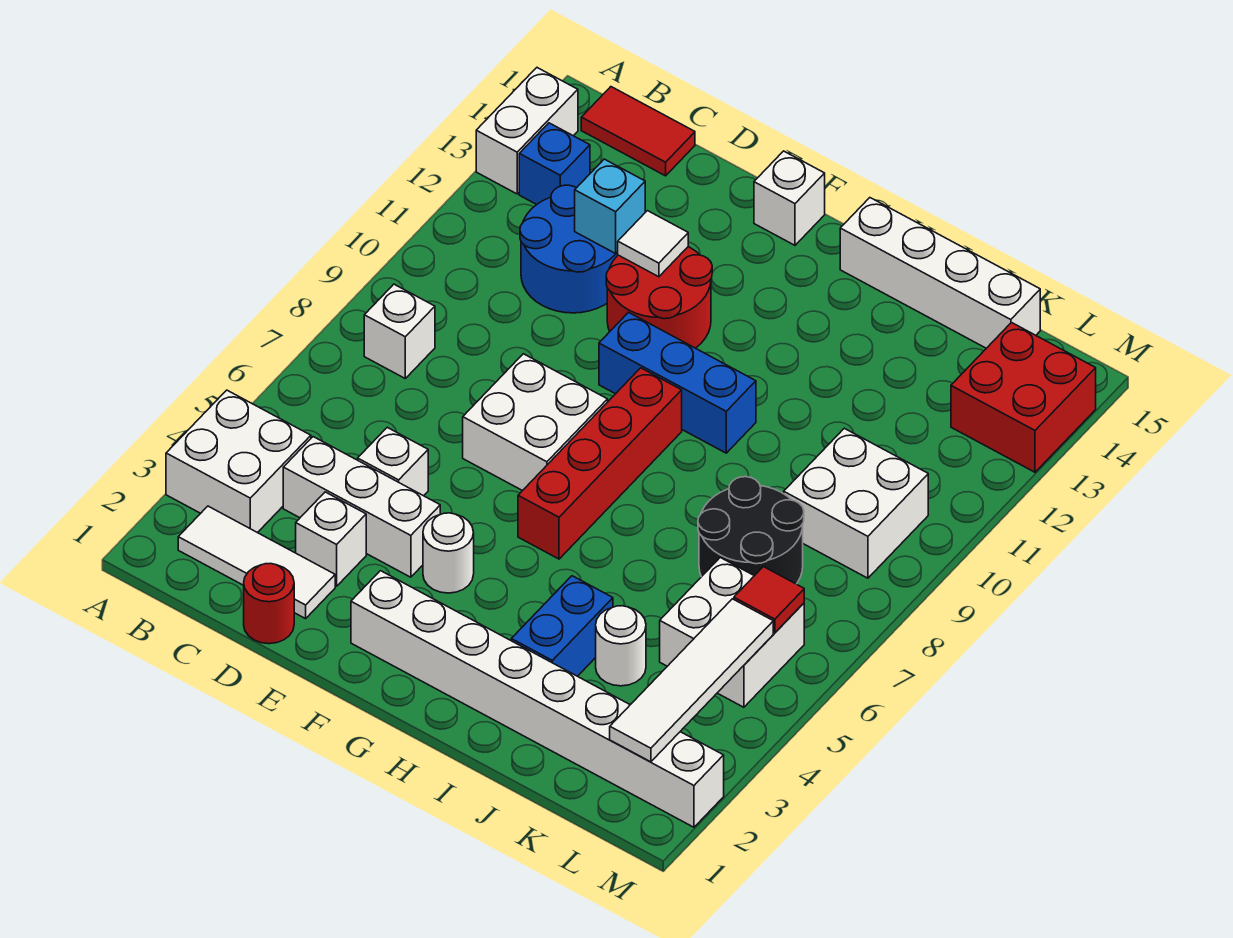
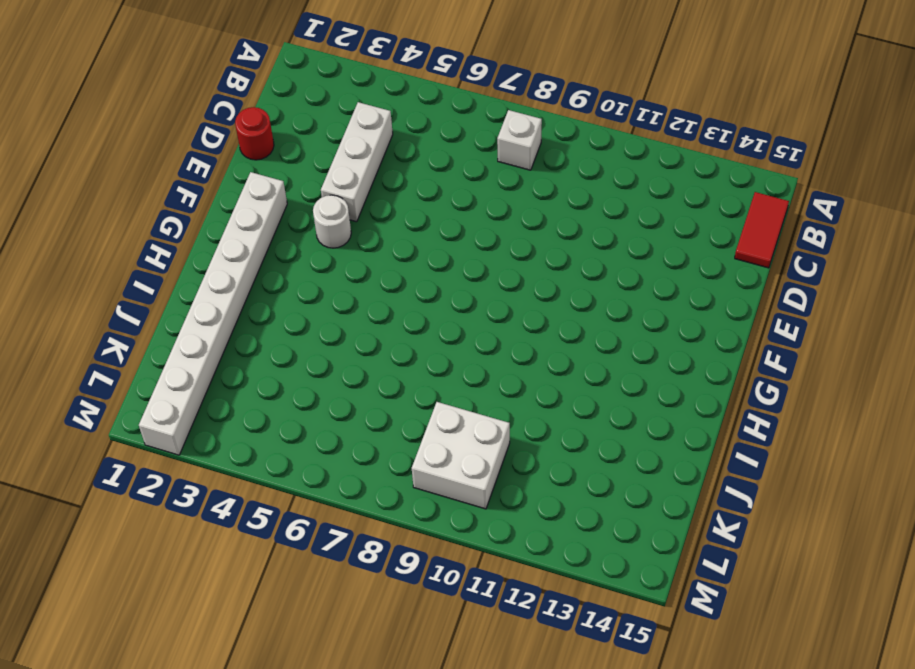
none -> white brick A3:B4 level 1
none -> white brick A13:A14 level 1
none -> white tile B2:D2 level 1

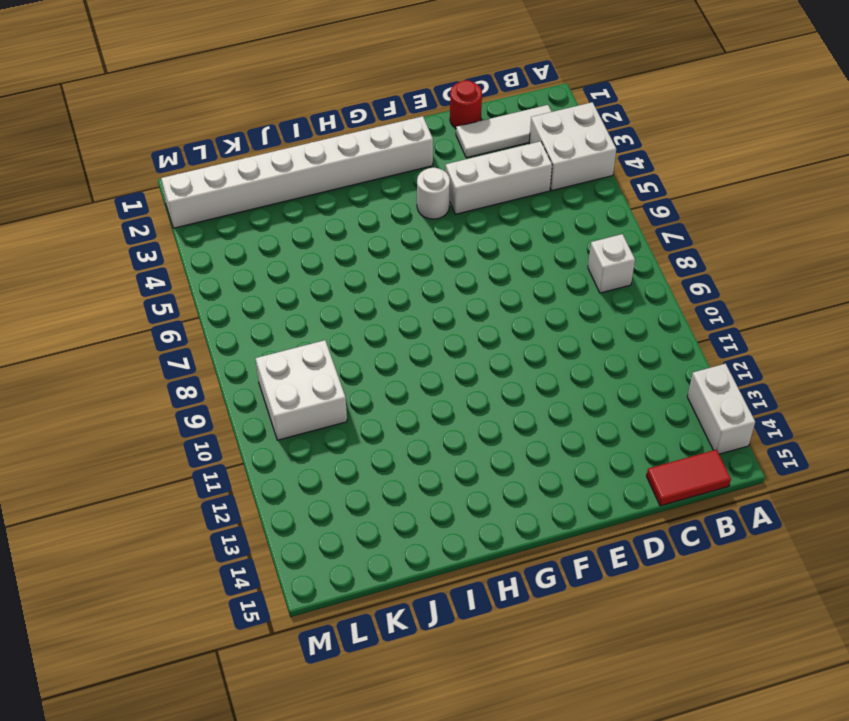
none -> blue brick B13 level 1
none -> blue round brick C11:D12 level 1
none -> white brick D3 level 1

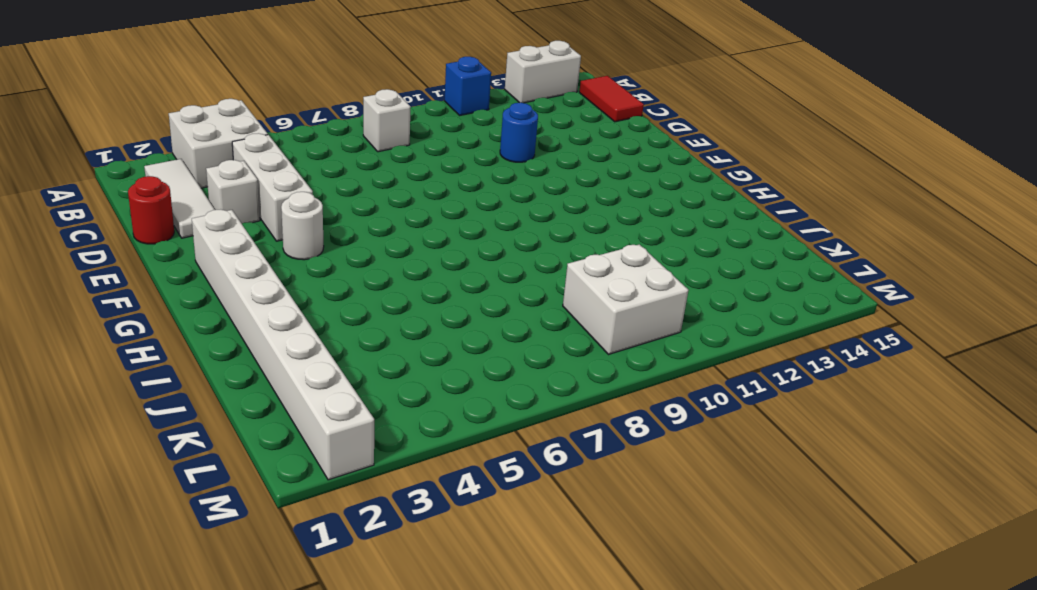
blue brick A11 level 1 -> blue brick B13 level 1
blue round brick D11 level 1 -> blue round brick C11:D12 level 1
none -> white brick D5 level 1
none -> white brick E7:F8 level 1
none -> red round brick E11:F12 level 1

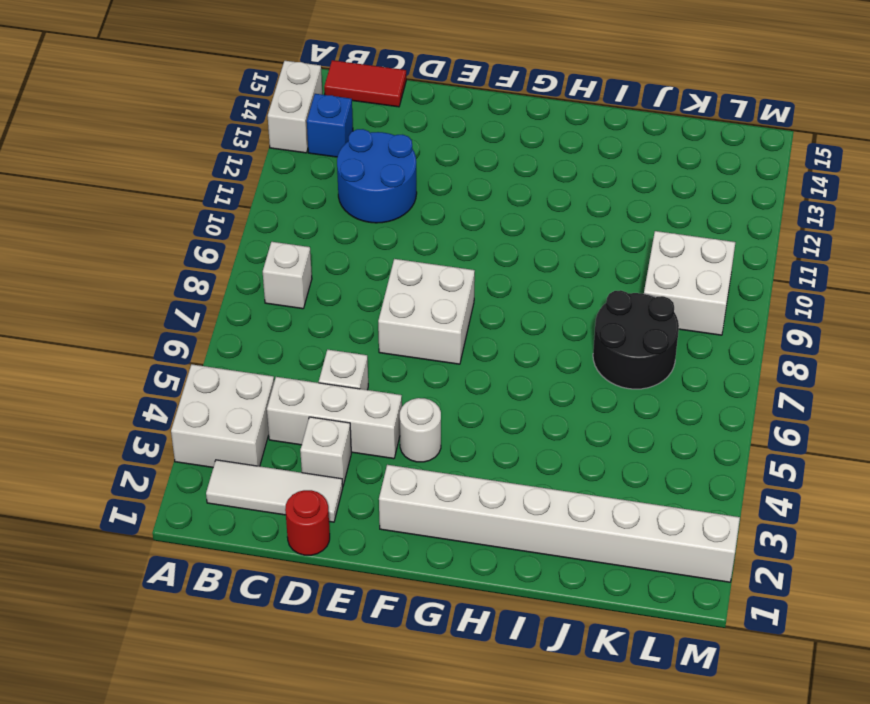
none -> red round brick E11:F12 level 1
none -> blue brick F10:H10 level 1
none -> white brick F15 level 1

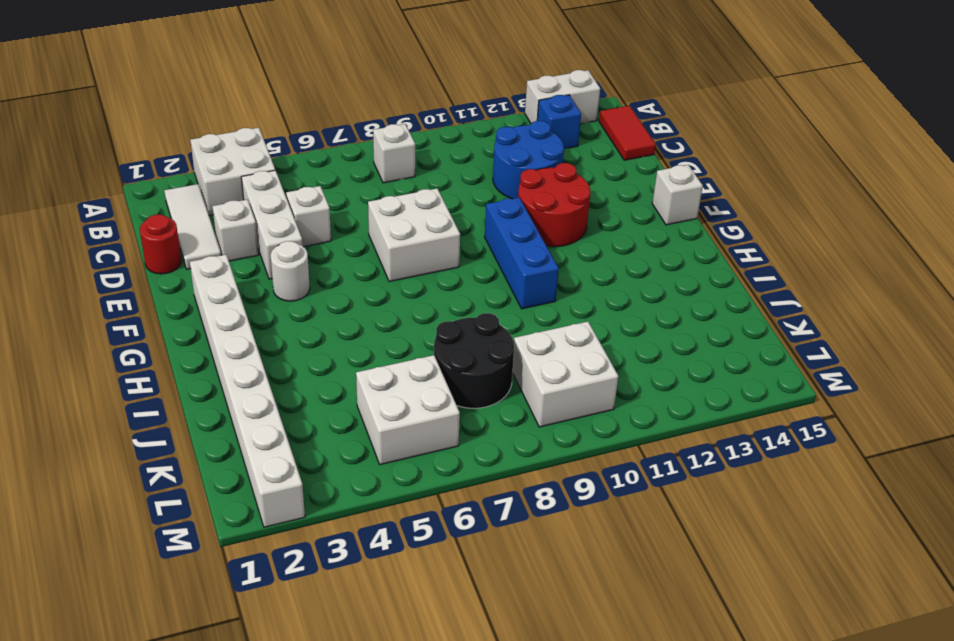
none -> red brick G6:G9 level 1
none -> white brick H15:K15 level 1
none -> blue brick I3:I4 level 1

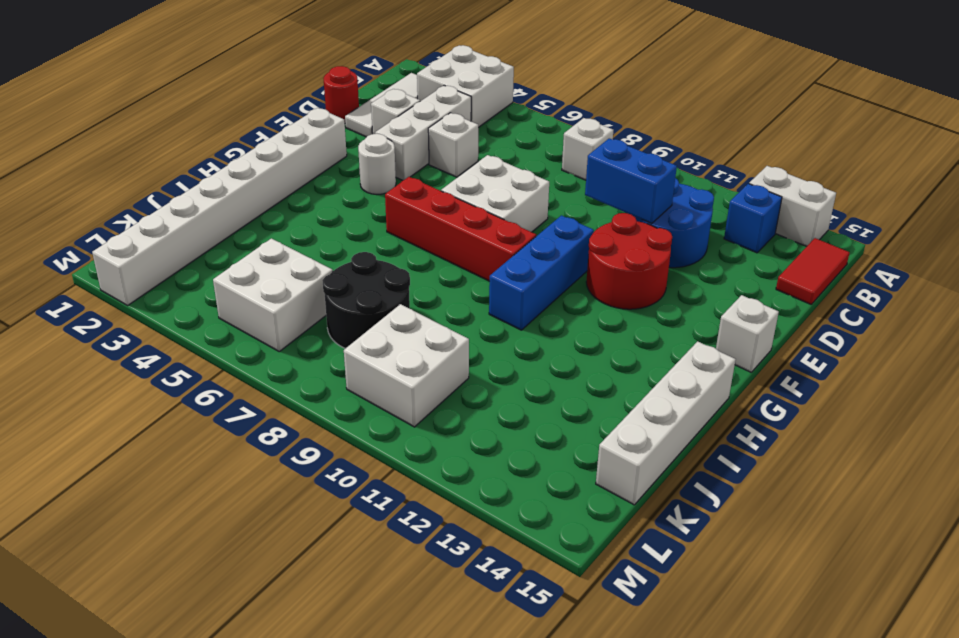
blue brick D10:D11 level 2 -> blue brick I3:I4 level 1
none -> white round brick J4 level 1
none -> red brick L13:M14 level 1
none -> cyan brick D12 level 2

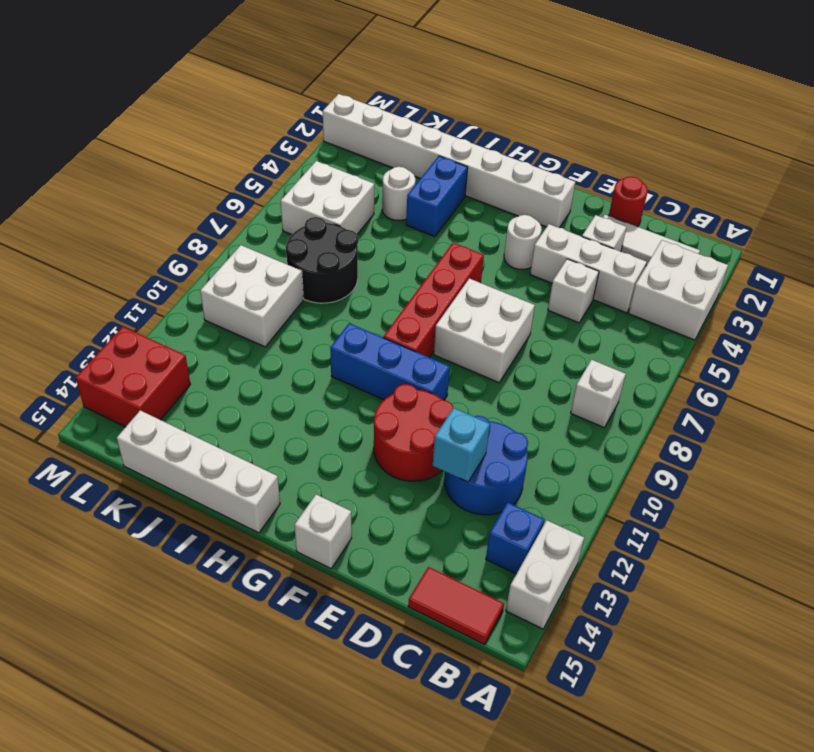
none -> white tile E12 level 2
none -> white tile L2:L5 level 2
none -> red tile L6 level 2

